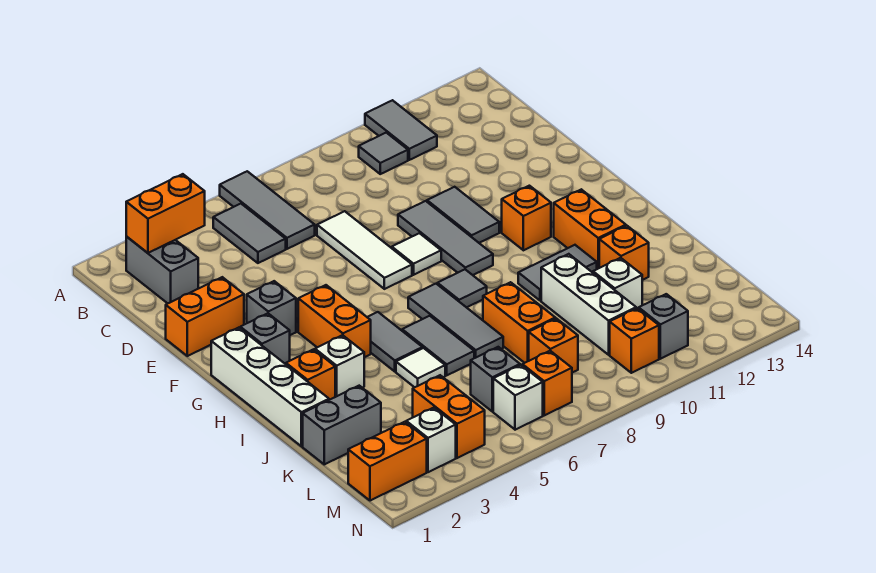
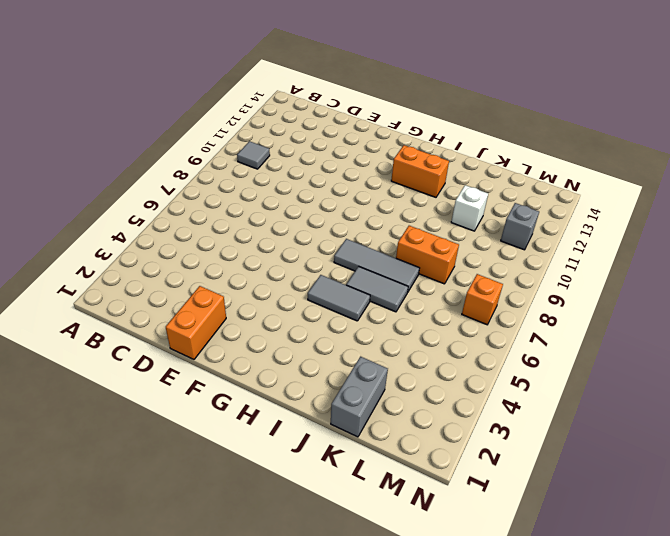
none -> grey tile A6:C6 level 1
none -> grey tile A11:B11 level 1
none -> grey brick B2:C2 level 1
none -> grey tile B5:C5 level 1

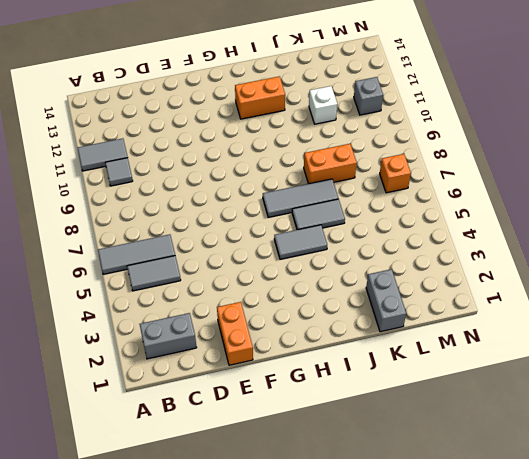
none -> white tile D7:F7 level 1
none -> grey tile E9:G9 level 1
none -> grey tile E10:F10 level 1
none -> grey brick F3 level 1

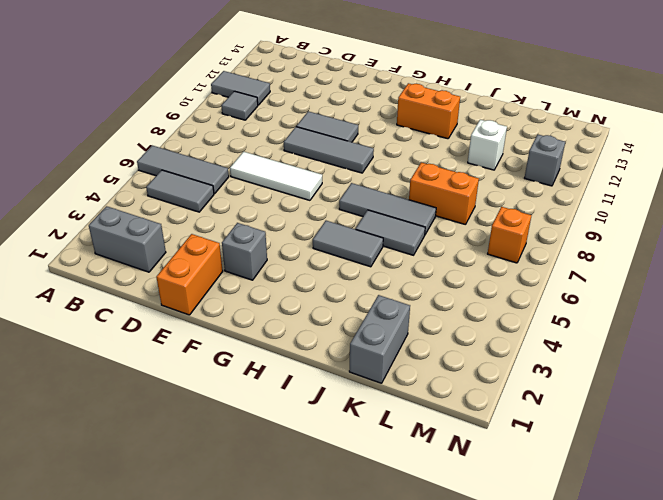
none -> white tile F8 level 1
none -> white brick G1:J1 level 1
none -> grey brick G2 level 1
none -> orange brick G4:H4 level 1

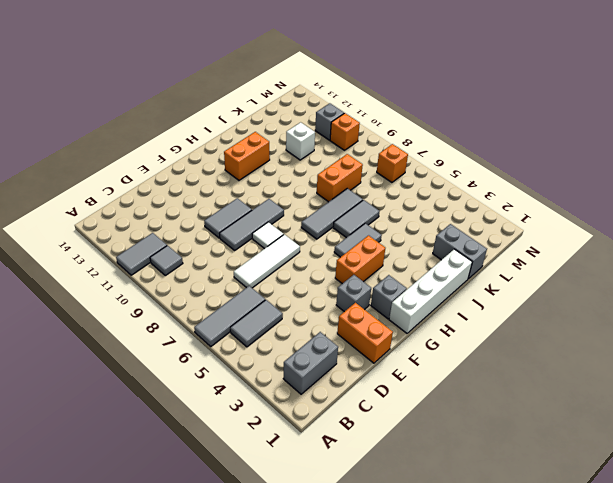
none -> orange brick G11 level 1
none -> grey tile H8 level 1
none -> orange brick I2 level 1
none -> white brick I3 level 1

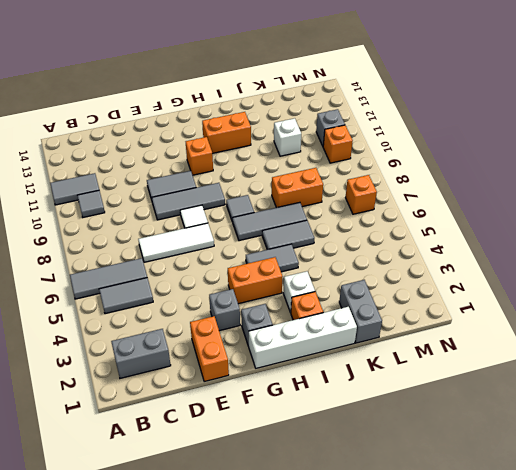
none -> grey tile I10:I11 level 1
none -> white tile J5 level 1
none -> white brick J10:L10 level 1
none -> orange brick J12 level 1

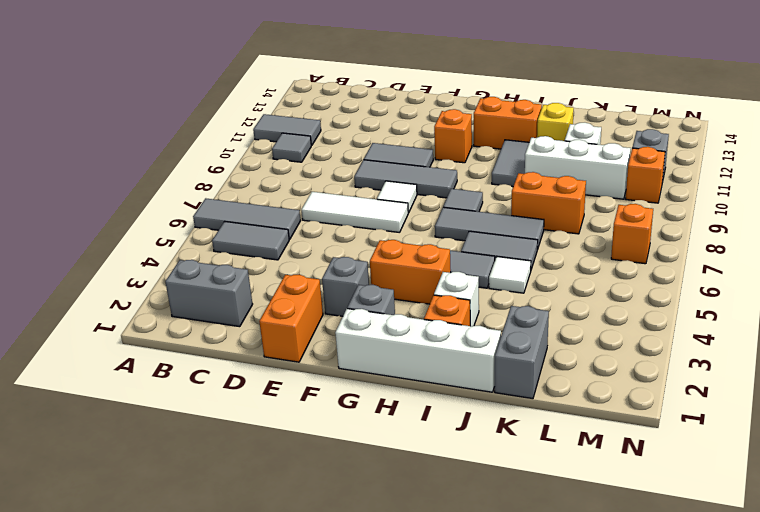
yellow brick J12 level 1 -> orange brick J12 level 1
none -> orange brick L4:M4 level 1
none -> grey brick L6 level 1
none -> orange brick L8 level 1
none -> orange brick M1:M2 level 1

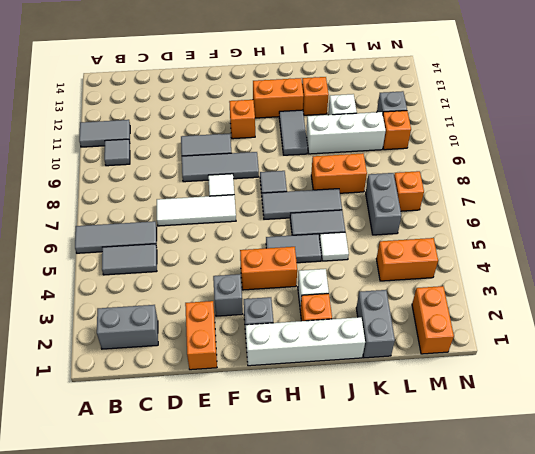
grey brick L6:L7 level 1 -> grey brick L6 level 1
none -> orange brick L8 level 1
none -> white brick M3 level 1
none -> white brick M6 level 1
none -> orange brick B2:B3 level 2

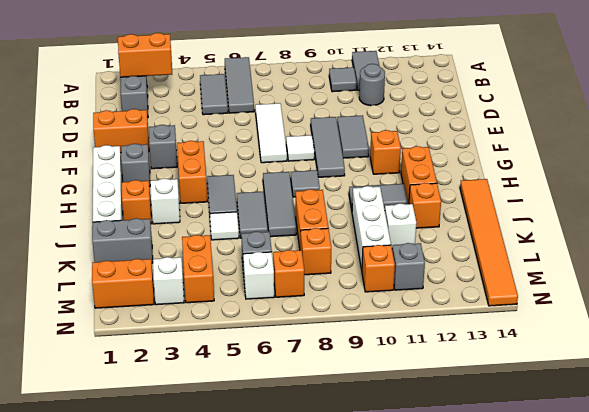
grey round brick C11 level 1 -> none
orange tile I14:N14 level 1 -> none

